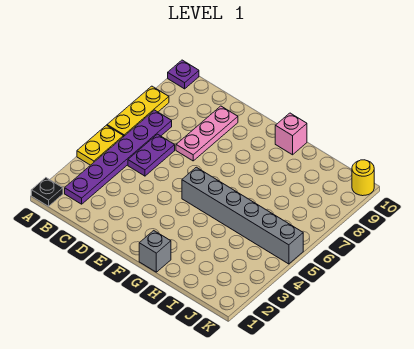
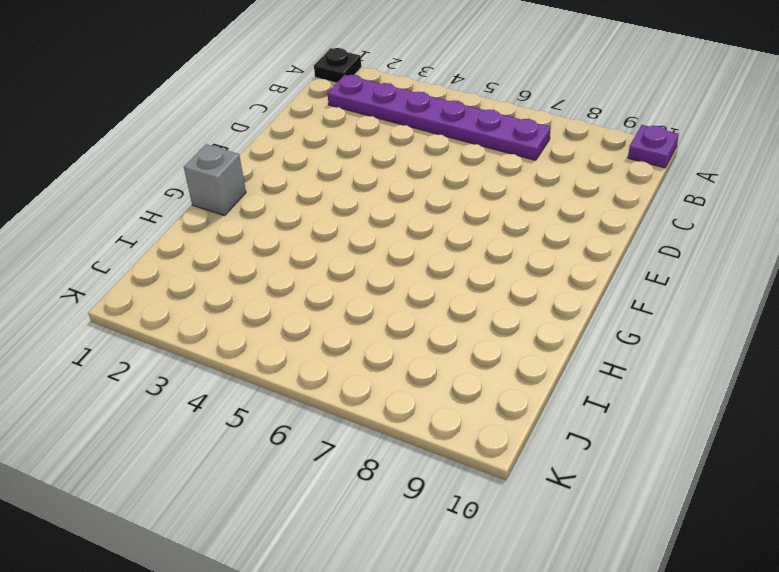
none -> yellow plate A4:A5 level 1
none -> yellow plate A6:A8 level 1

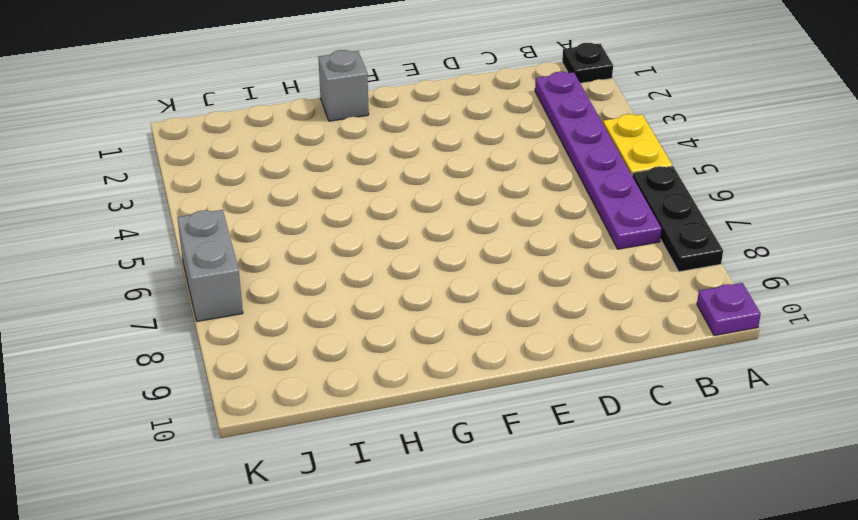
black plate A6:A8 level 1 -> yellow plate A6:A8 level 1
grey brick K6:K7 level 1 -> none
none -> purple plate C5:C6 level 1
none -> pink plate D7:D9 level 1

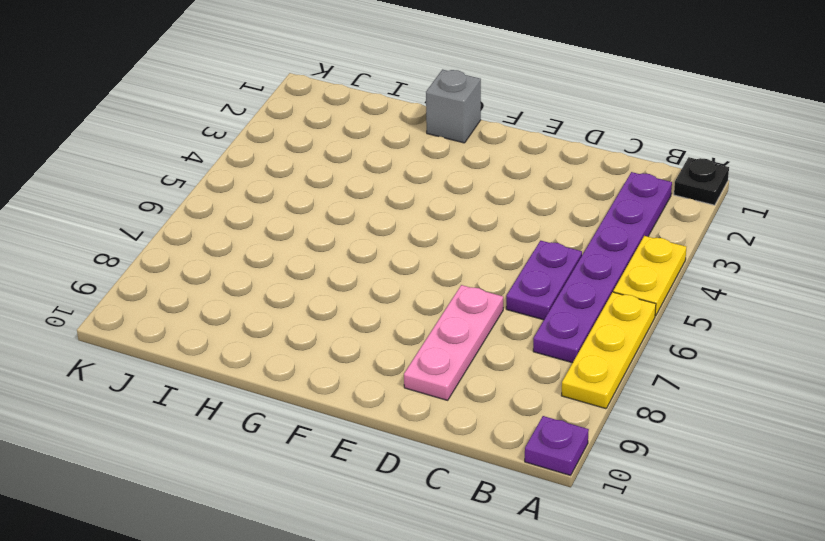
none -> grey brick F5:K5 level 1
none -> pink brick G10 level 1

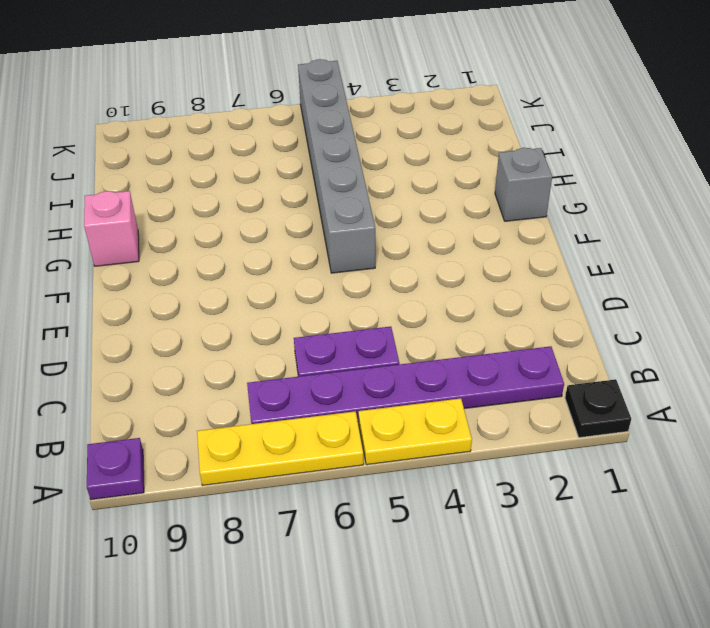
none -> pink plate D7:D9 level 1
none -> yellow round brick K10 level 1

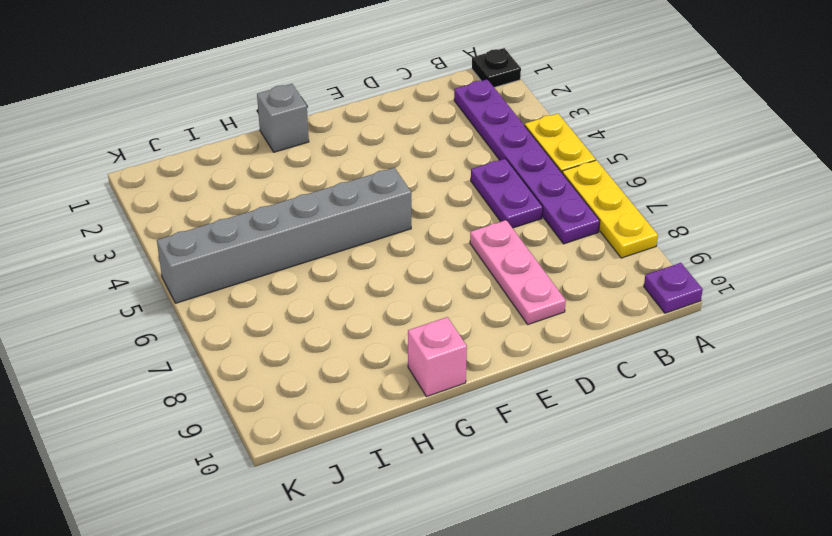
none -> yellow round brick K10 level 1

